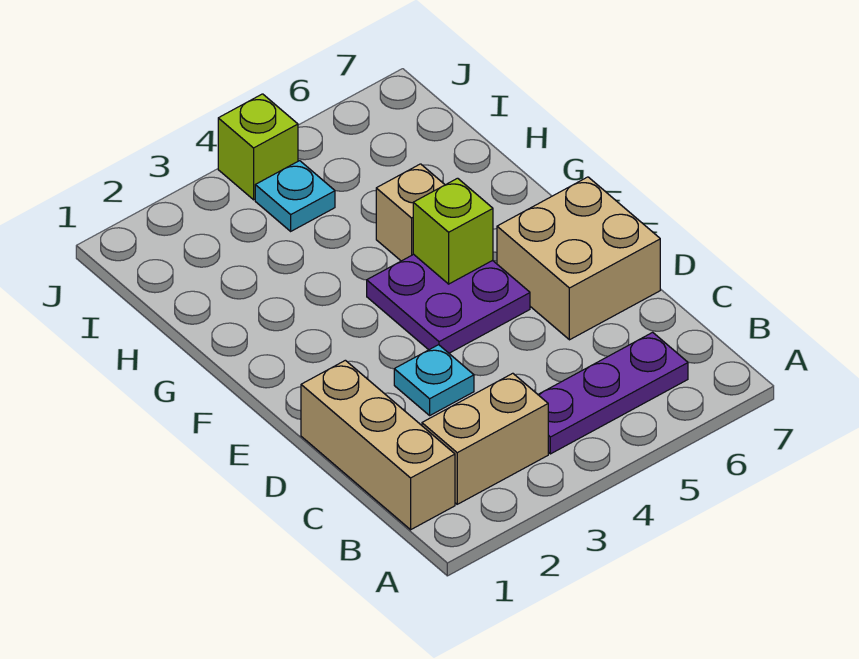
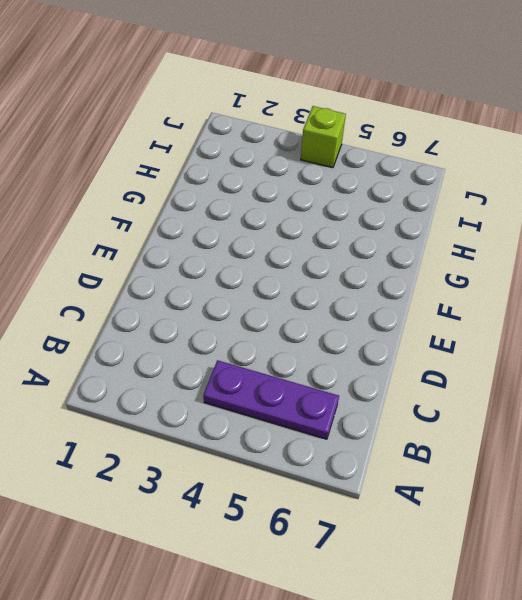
none -> tan brick B1:D1 level 1
none -> tan brick B2:B3 level 1

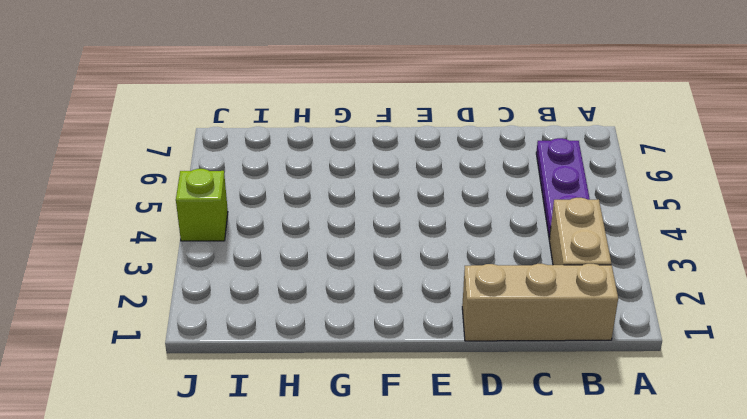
none -> cyan plate D3 level 1
none -> tan brick D6:E7 level 1

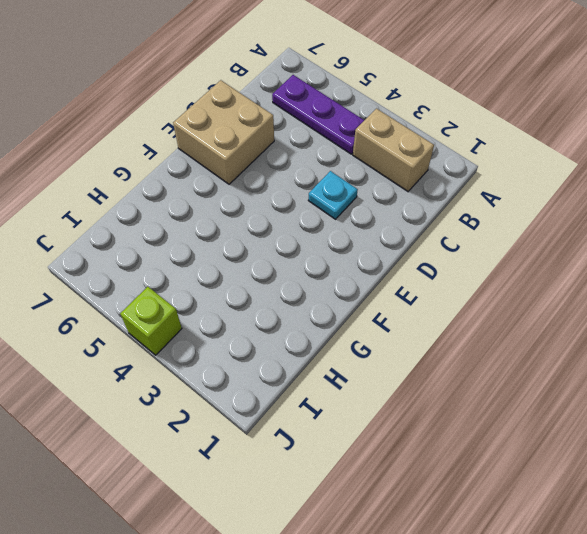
none -> tan brick B1:D1 level 1
none -> purple plate E4:F5 level 1

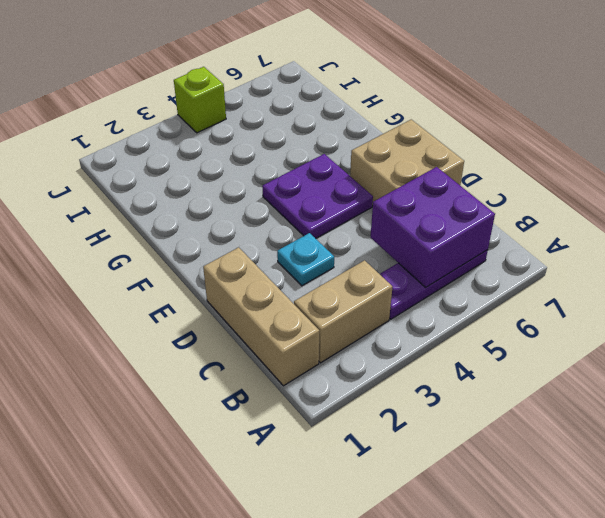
purple brick B5:C6 level 2 -> none
none -> tan brick G5 level 1
none -> cyan plate I4 level 1

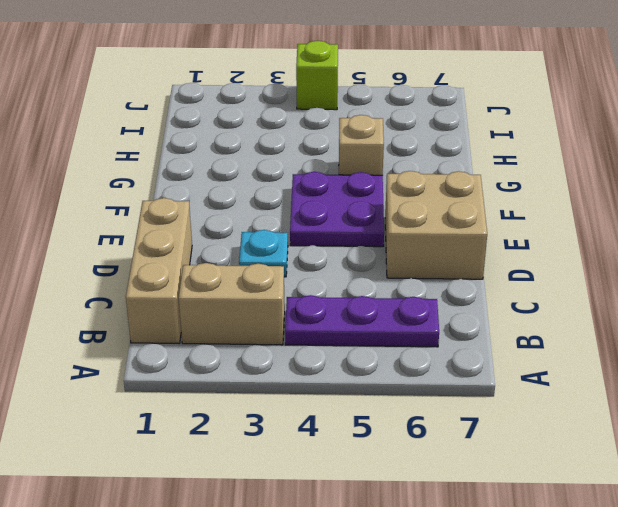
none -> cyan plate I4 level 1
none -> lime brick F5 level 2

